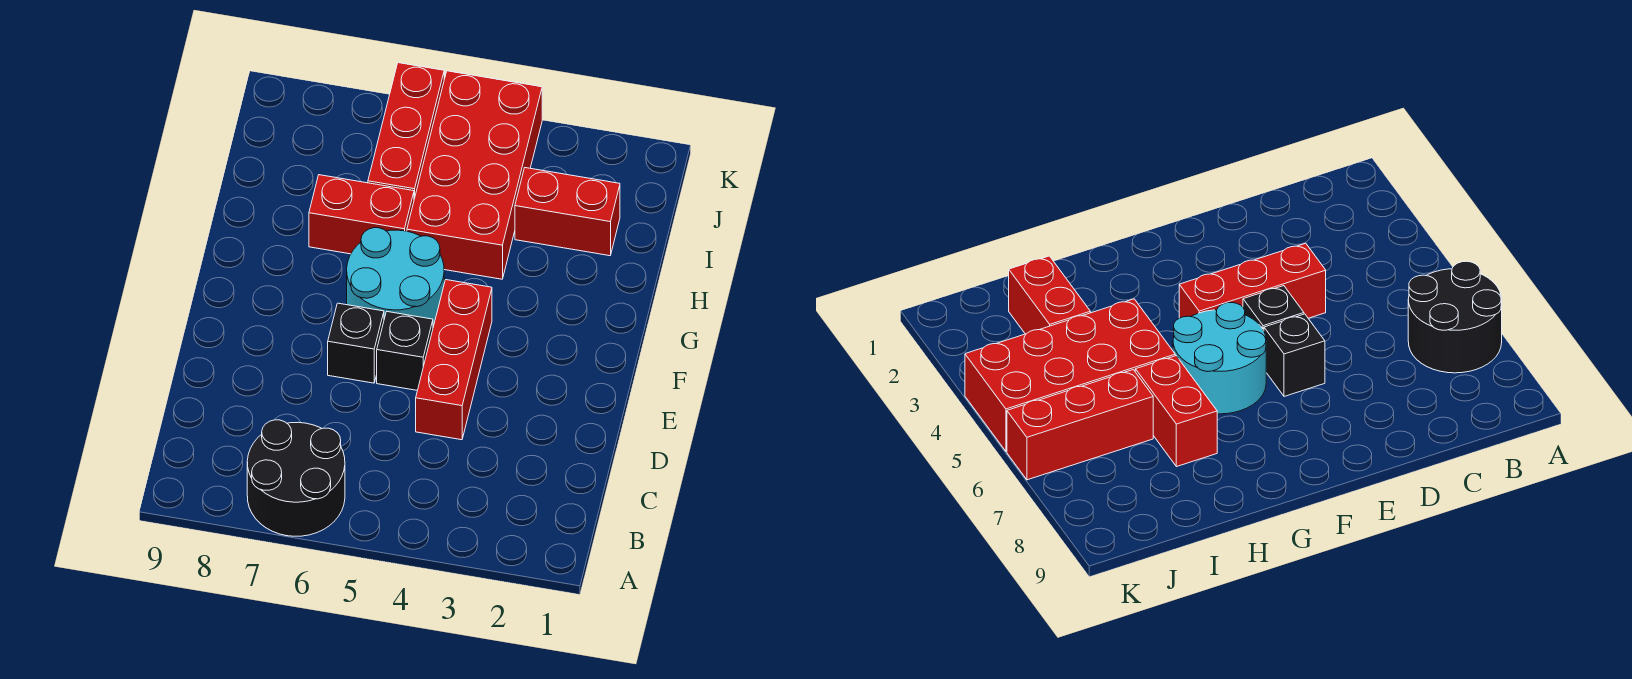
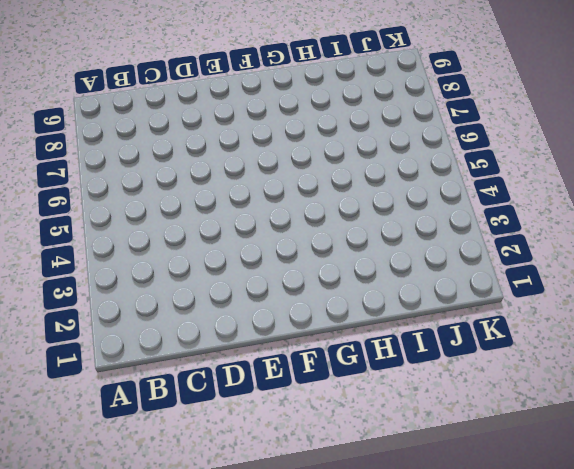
none -> black round brick A6:B7 level 1
none -> red brick D4:F4 level 1

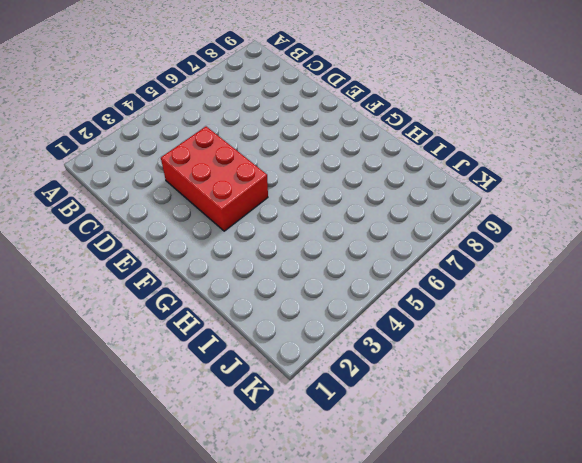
red brick D3:F4 level 1 -> red brick D4:F4 level 1
none -> black round brick A6:B7 level 1
none -> black brick E5 level 1

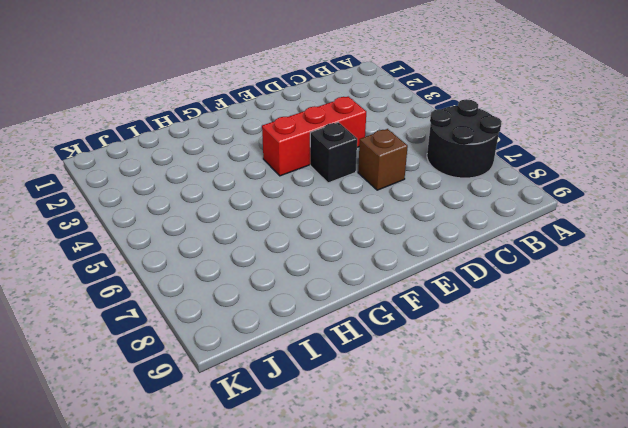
brown brick D6 level 1 -> none
none -> black brick E6 level 1
none -> cyan round brick F5:G6 level 1

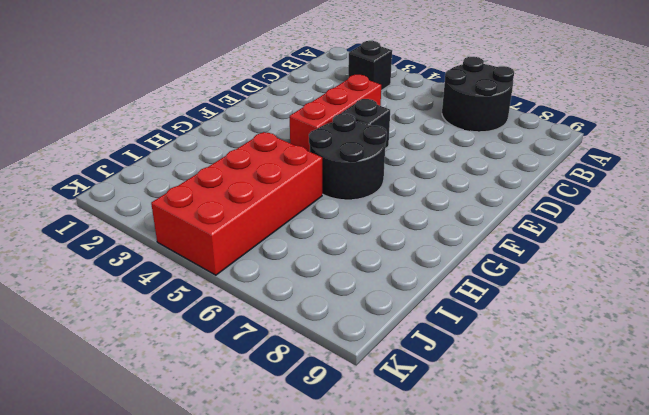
black brick B3 level 1 -> black brick E6 level 1
black round brick F5:G6 level 1 -> cyan round brick F5:G6 level 1
none -> red brick H6:H7 level 1
none -> red brick I2:I3 level 1

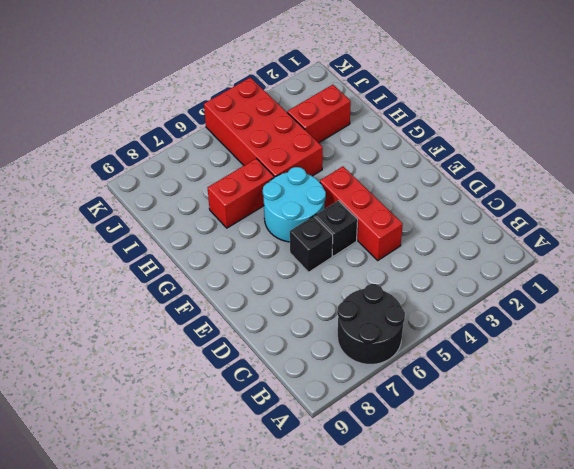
none -> red brick I6:K6 level 1

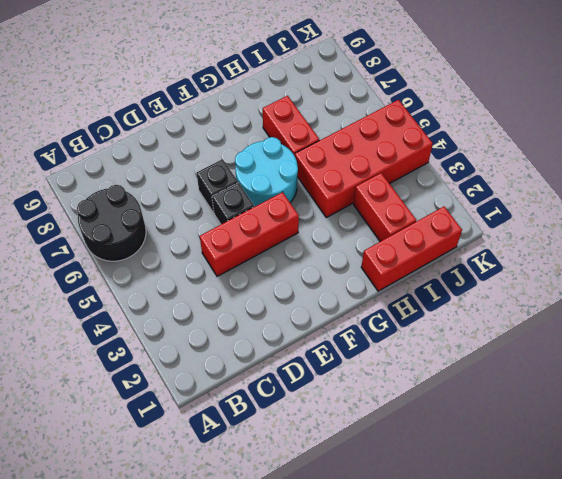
red brick H1:J1 level 1 -> red brick I6:K6 level 1

